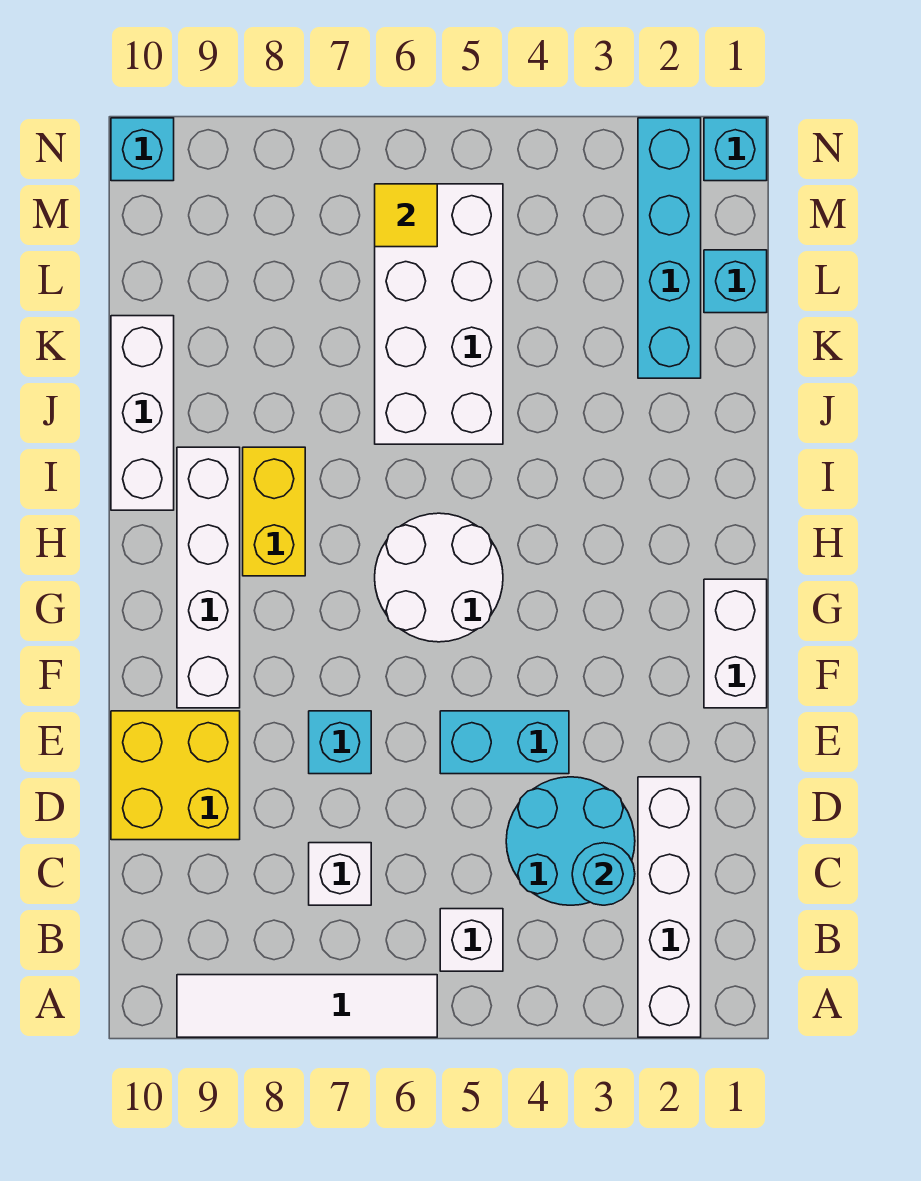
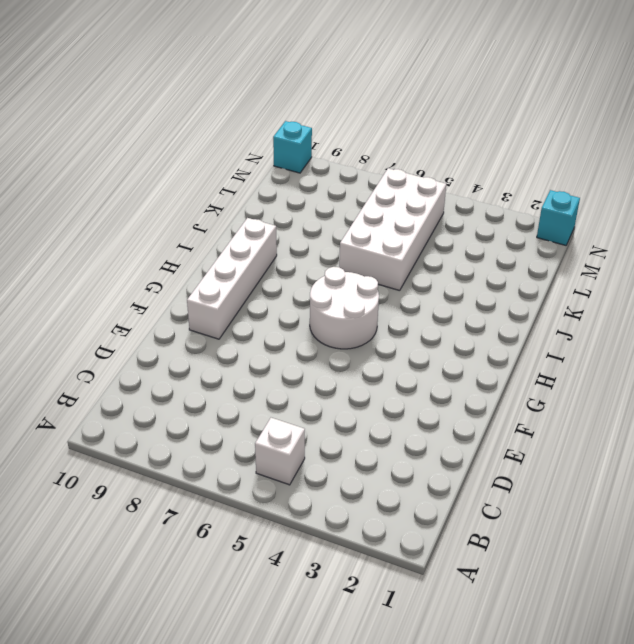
none -> white brick A2:D2 level 1
none -> white tile A6:A9 level 1
none -> cyan round brick C3:D4 level 1

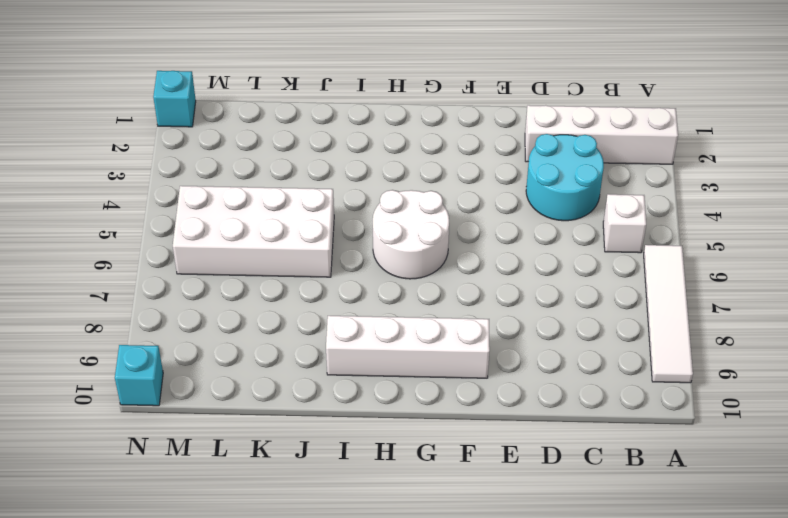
none -> white brick C7 level 1
none -> yellow brick D9:E10 level 1
none -> cyan brick E4:E5 level 1

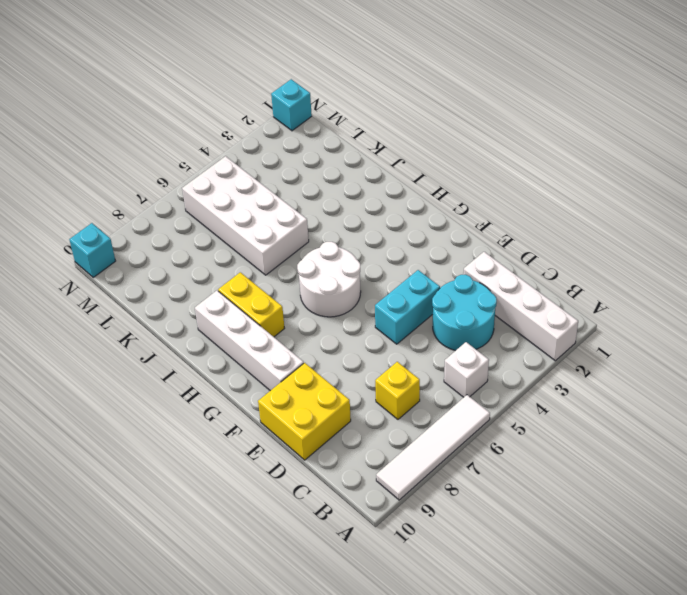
yellow brick C7 level 1 -> white brick C7 level 1
none -> cyan brick E7 level 1
none -> white brick F1:G1 level 1
none -> white brick I10:K10 level 1

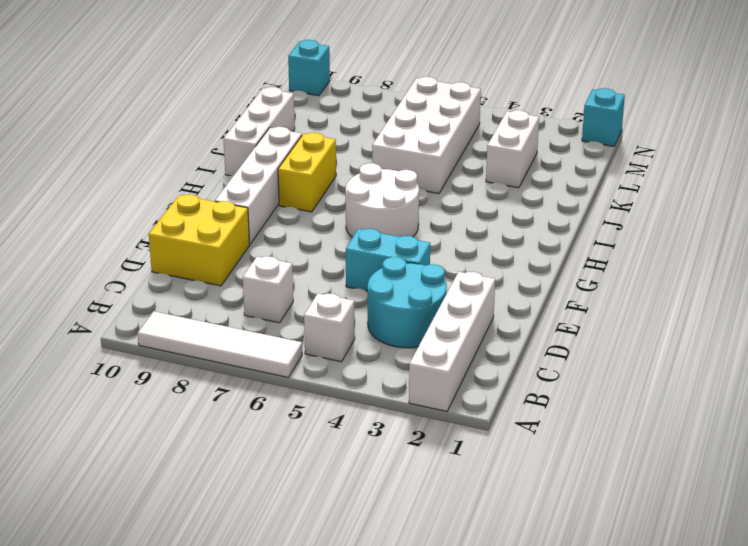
white brick K3:L3 level 1 -> white brick F1:G1 level 1
none -> cyan brick E7 level 1
none -> cyan brick K2:N2 level 1
none -> cyan brick L1 level 1

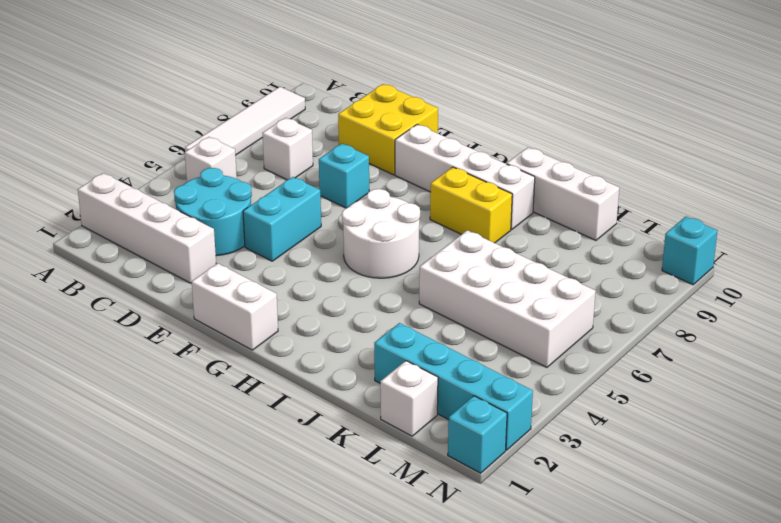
white brick L1 level 1 -> cyan brick L1 level 1
none -> cyan round brick C3 level 2
none -> yellow tile M6 level 2

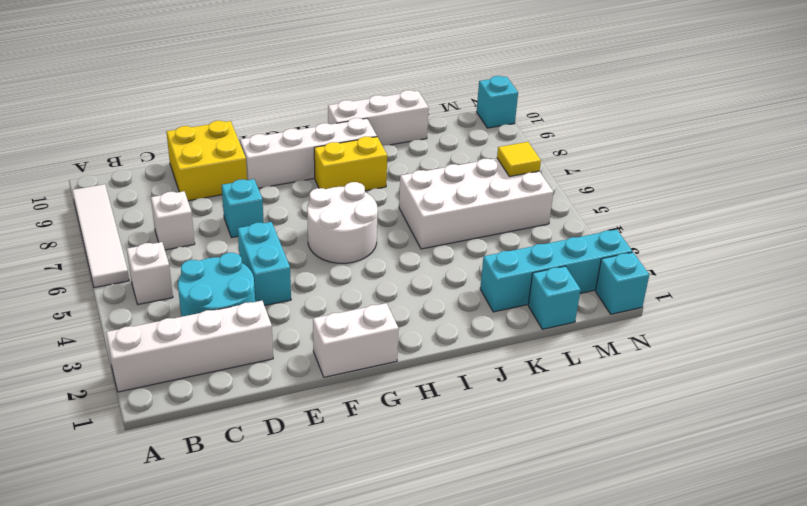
none -> cyan round brick C3 level 2

